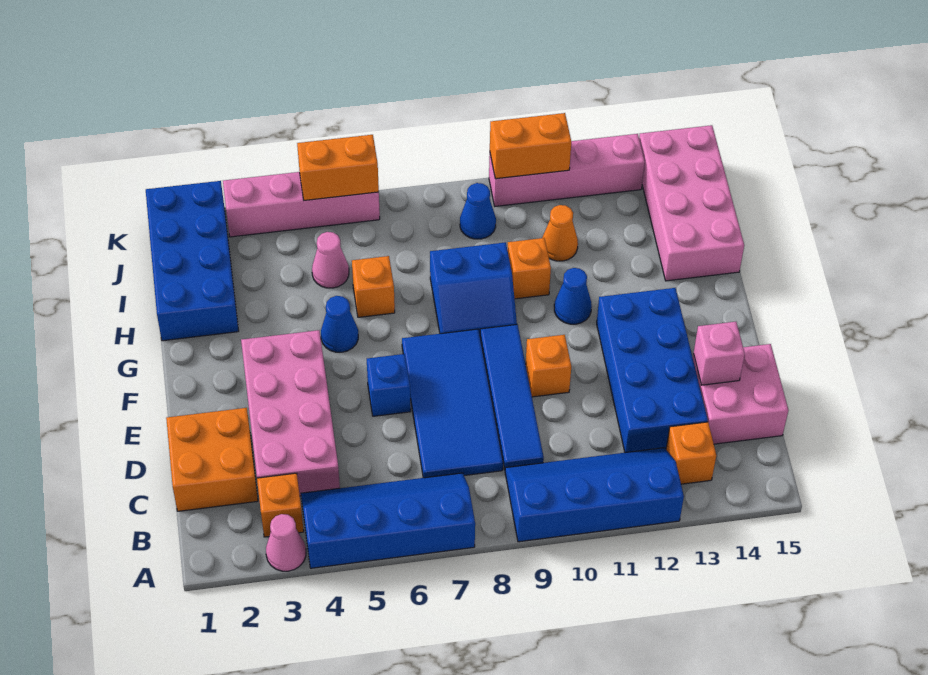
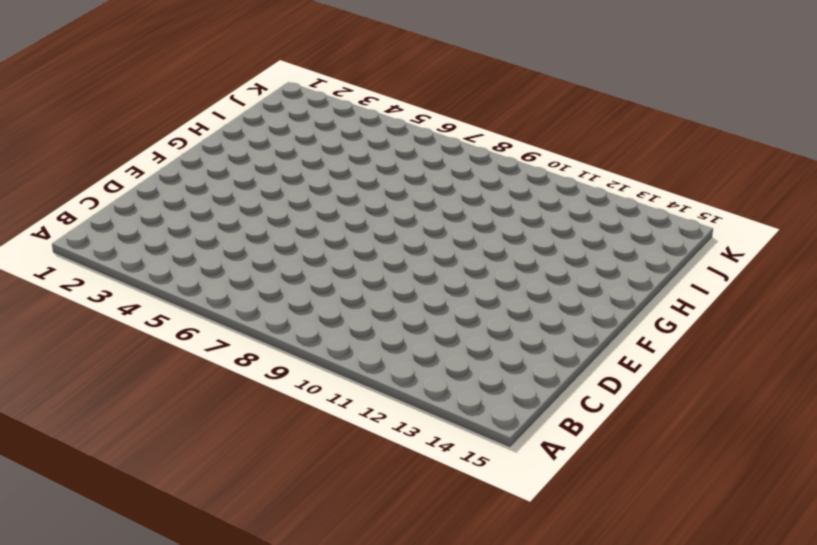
none -> pink cone A3 level 1
none -> blue slope A4:B7 level 1 top A
none -> blue slope A9:B12 level 1 top A

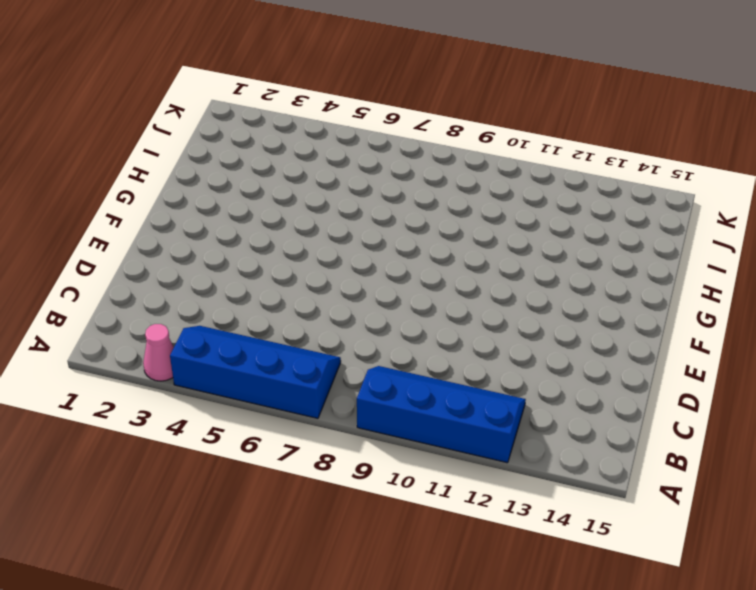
none -> orange brick B3 level 1
none -> orange brick B13 level 1
none -> orange brick C1:D2 level 1

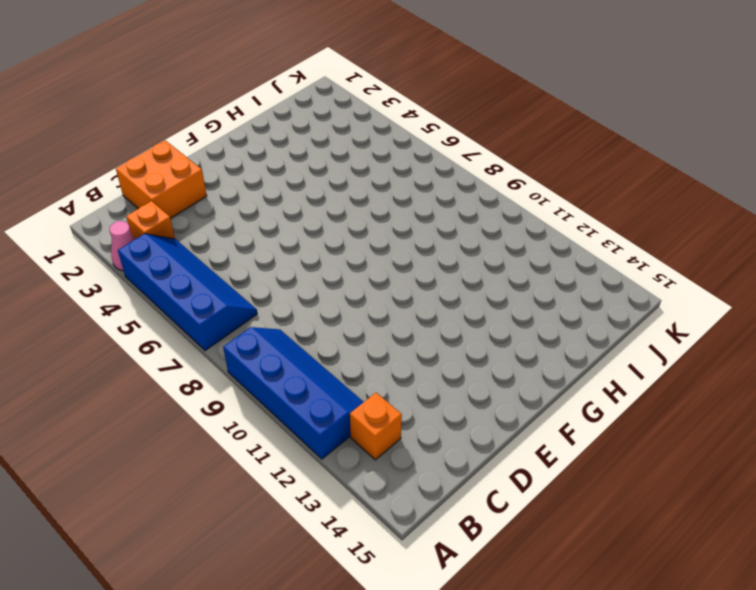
none -> pink brick C3:F4 level 1
none -> blue tile C7:F8 level 1
none -> blue tile C9:F9 level 1

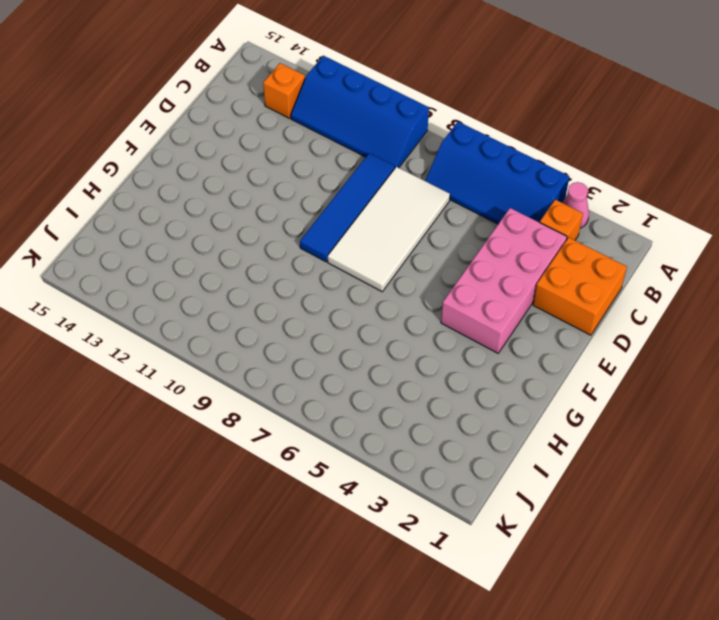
white tile C7:F8 level 1 -> blue tile C7:F8 level 1
none -> blue brick C12:F13 level 1
none -> pink brick C14:D15 level 1
none -> blue brick E6 level 1

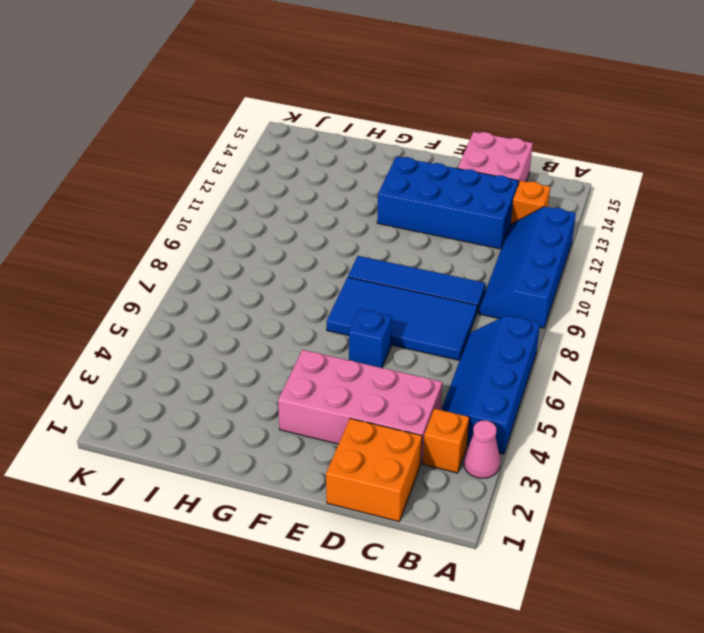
none -> orange brick E10 level 1
none -> blue cone G5 level 1
none -> blue slope G8:H9 level 1 top H

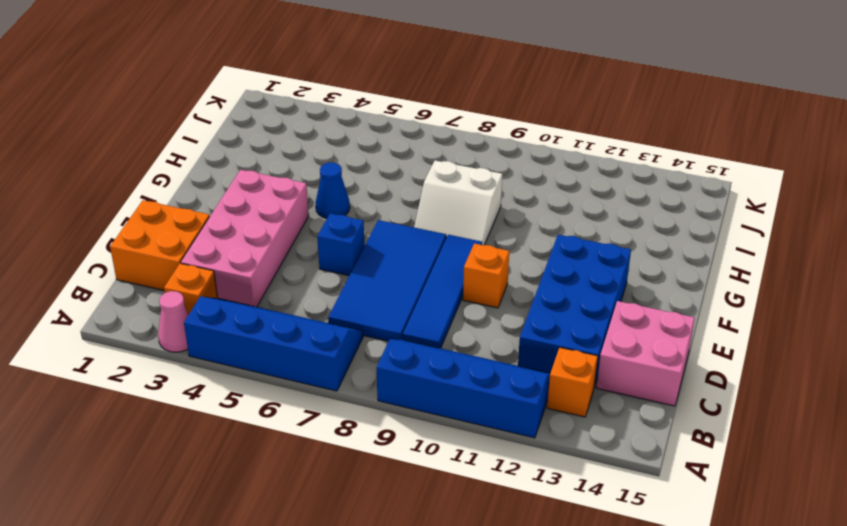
white slope G8:H9 level 1 top H -> blue slope G8:H9 level 1 top H
none -> blue cone G11 level 1
none -> blue brick H1:K2 level 1
none -> orange brick H6 level 1

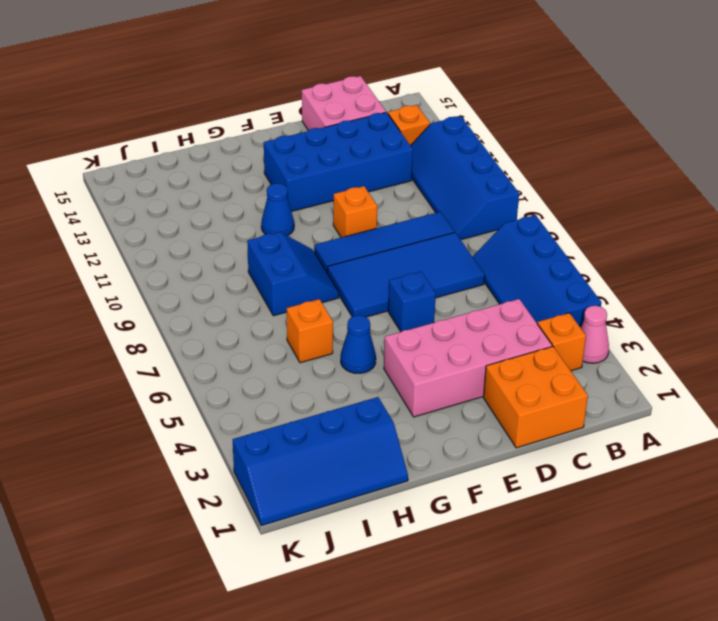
blue slope H1:K2 level 1 top 2 -> blue brick H1:K2 level 1
none -> orange brick H10 level 1
none -> pink brick H14:K15 level 1
none -> pink cone I5 level 1

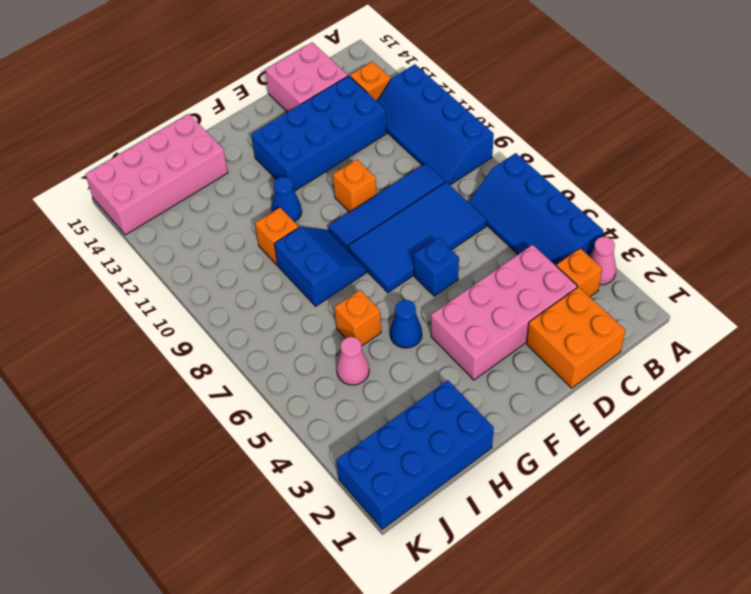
none -> orange cone I11 level 1
none -> blue cone J9 level 1
none -> pink brick K3:K6 level 1

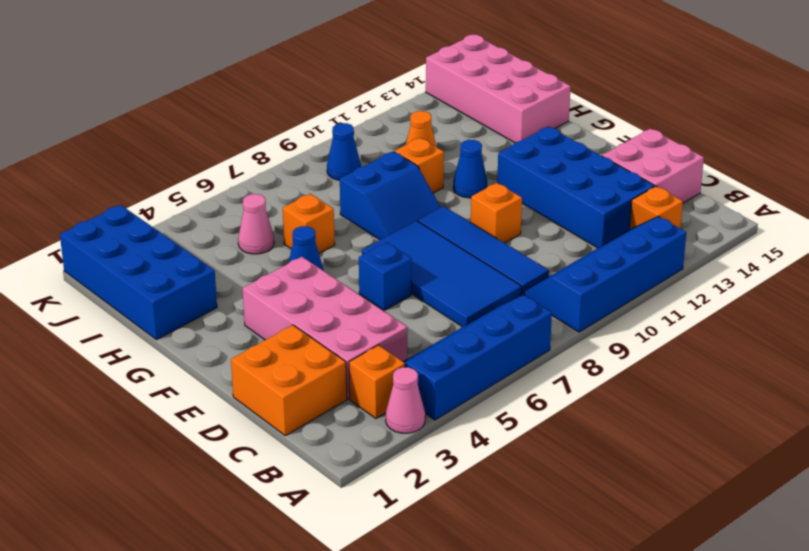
none -> pink brick K3:K6 level 1
none -> pink brick K10:K13 level 1
none -> pink brick D14 level 2

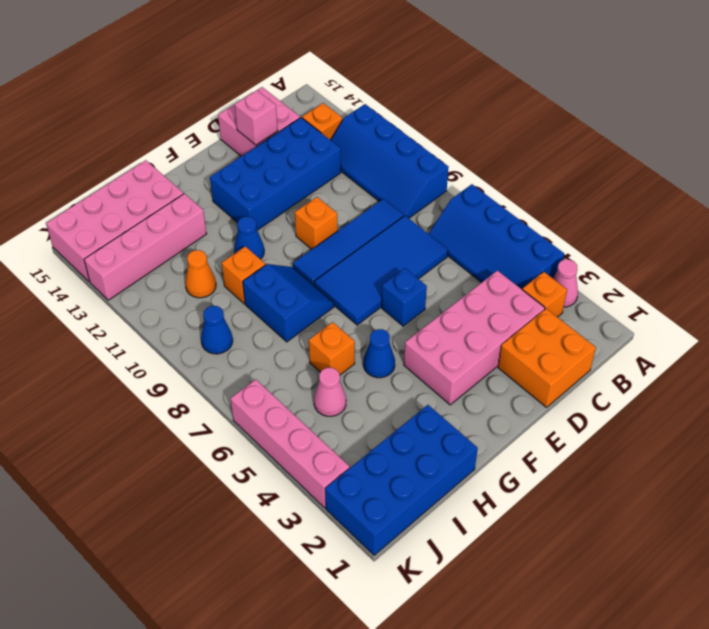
pink brick H13:K13 level 1 -> pink brick K10:K13 level 1
none -> orange brick K5:K6 level 2
none -> orange brick K10:K11 level 2

